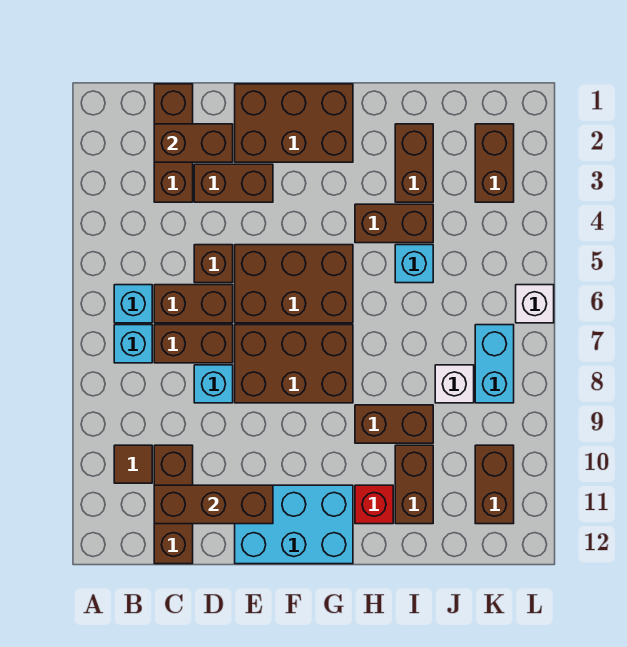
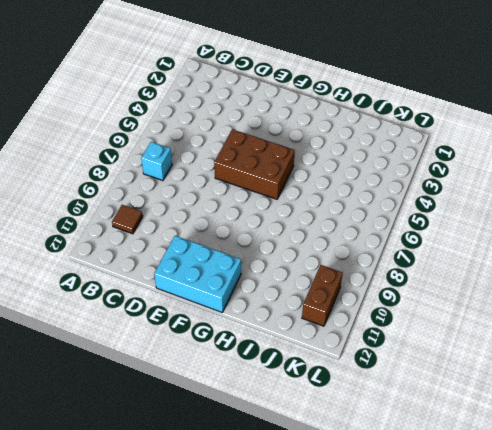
none -> cyan brick B6 level 1
none -> brown brick C1:C3 level 1
none -> brown brick C6:D6 level 1

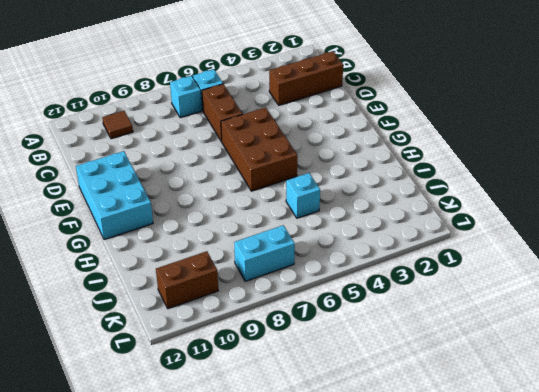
none -> brown brick C7:D7 level 1
none -> brown brick C10:C12 level 1
none -> brown brick D3:E3 level 1

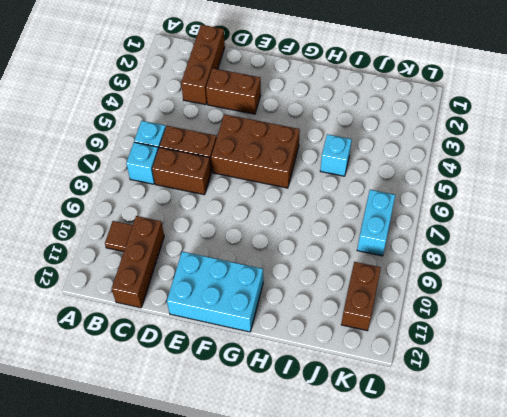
none -> brown brick D5 level 1
none -> cyan brick D8 level 1
none -> brown brick E1:G2 level 1

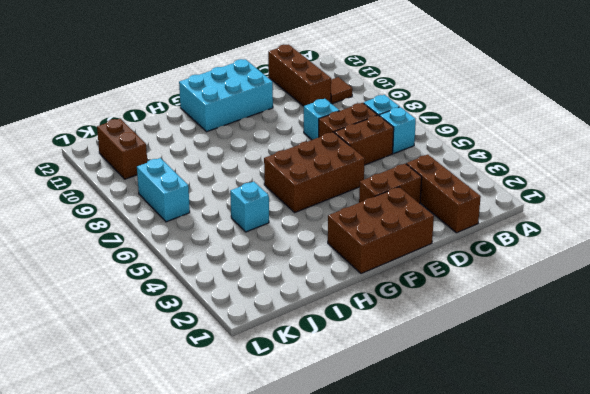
none -> brown brick D5 level 1
none -> brown brick E7:G8 level 1
none -> brown brick H4:I4 level 1

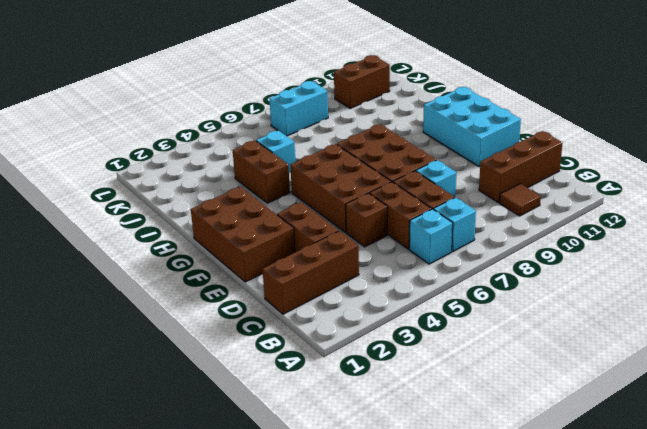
none -> brown brick H9:I9 level 1
none -> red brick H11 level 1
none -> brown brick I2:I3 level 1

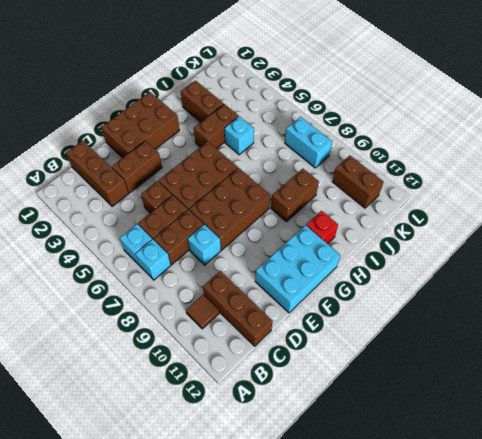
none -> brown brick I10:I11 level 1
none -> white brick J8 level 1
none -> brown brick K2:K3 level 1

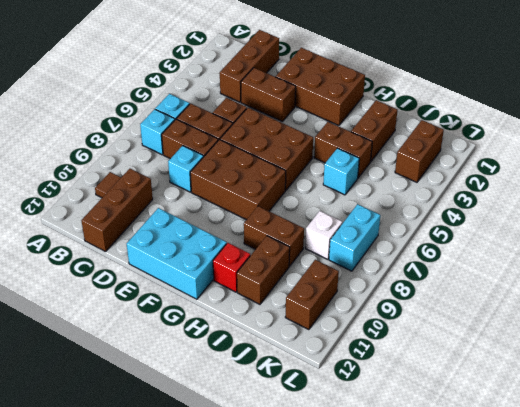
none -> white brick L6 level 1
none -> brown brick C2:D2 level 2
none -> brown brick C11:E11 level 2

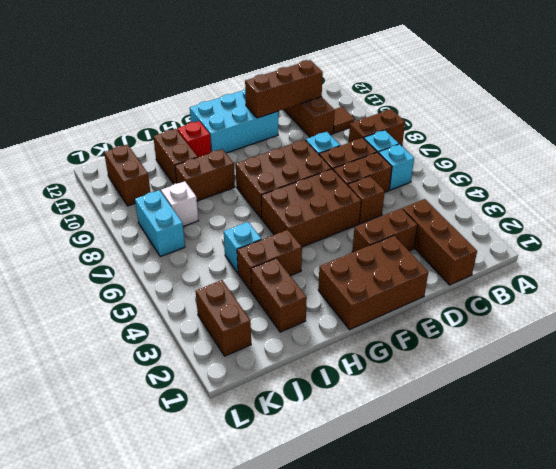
brown brick A8:B8 level 1 -> brown brick C2:D2 level 2
none -> white brick L6 level 1

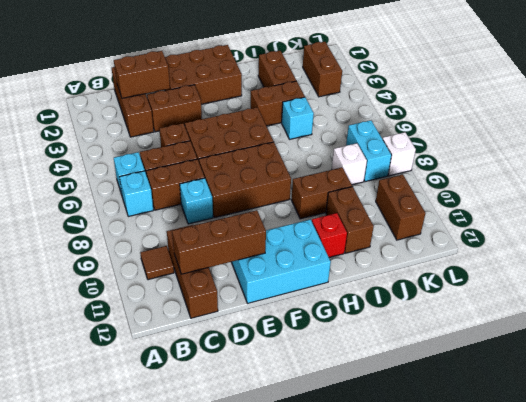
white brick L8 level 1 -> white brick L6 level 1

